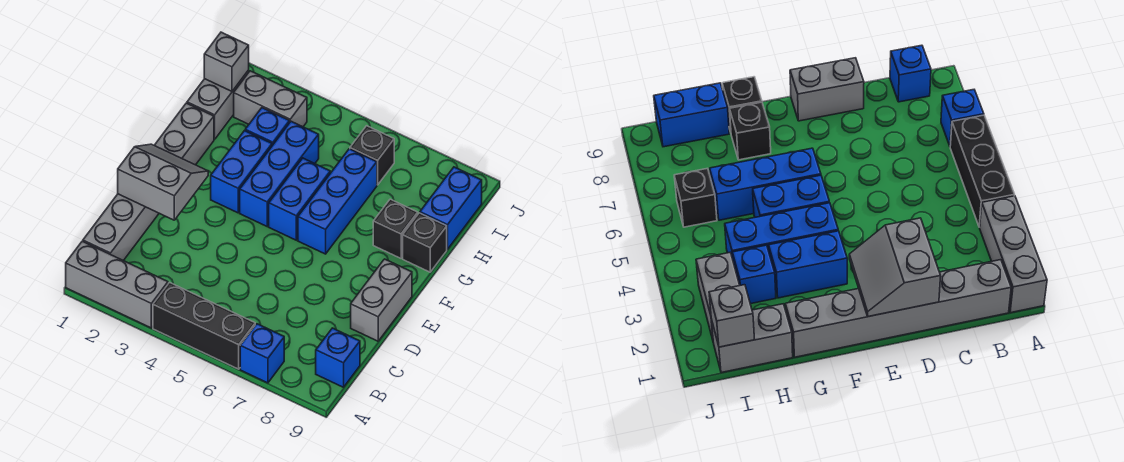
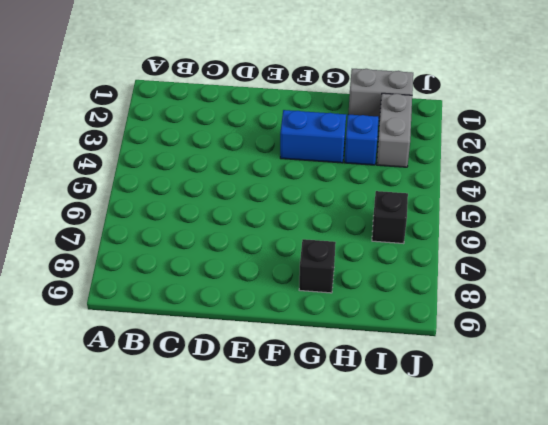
none -> grey brick A1:A3 level 1
none -> black brick A4:A6 level 1
none -> blue brick A7 level 1

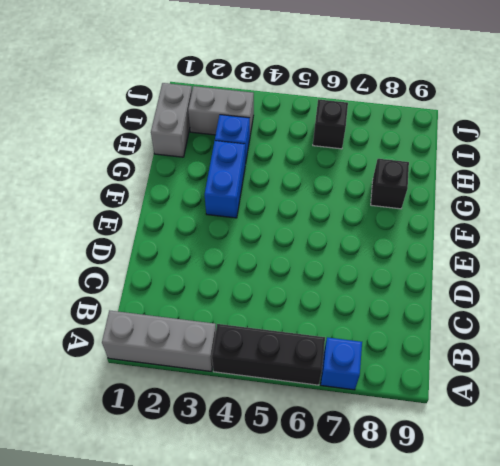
none -> grey brick B1:G1 level 1
none -> blue brick B9 level 1
none -> grey brick D9:E9 level 1

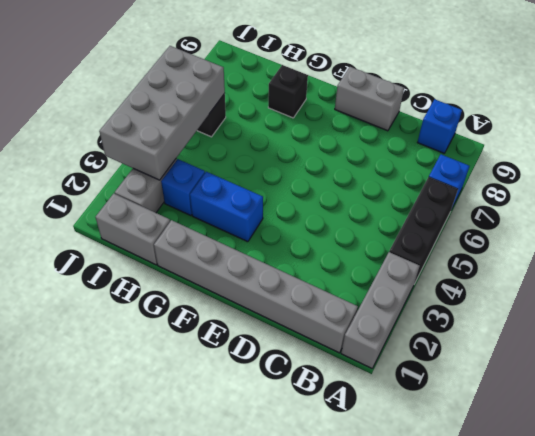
grey brick I3:J6 level 2 -> none
none -> blue brick F4:H4 level 1
none -> blue brick F5:G5 level 1
none -> blue brick F6:H6 level 1

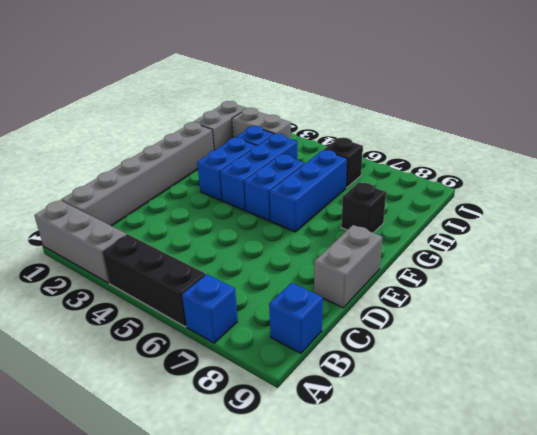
none -> black brick G9 level 1
none -> blue brick H9:I9 level 1
none -> grey slope D1:E2 level 2 top D

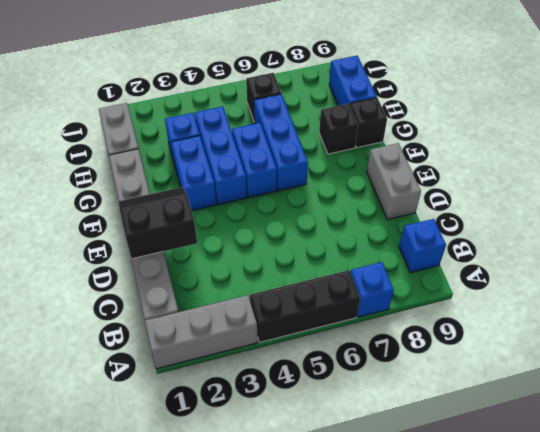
black slope D1:E2 level 2 top D -> grey slope D1:E2 level 2 top D
none -> grey brick I2:I3 level 1
none -> grey brick I1 level 2

